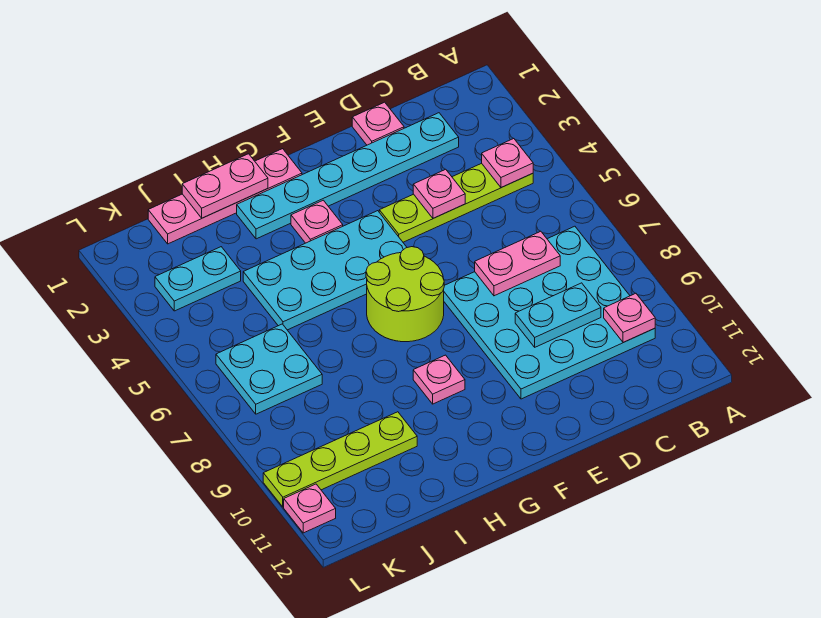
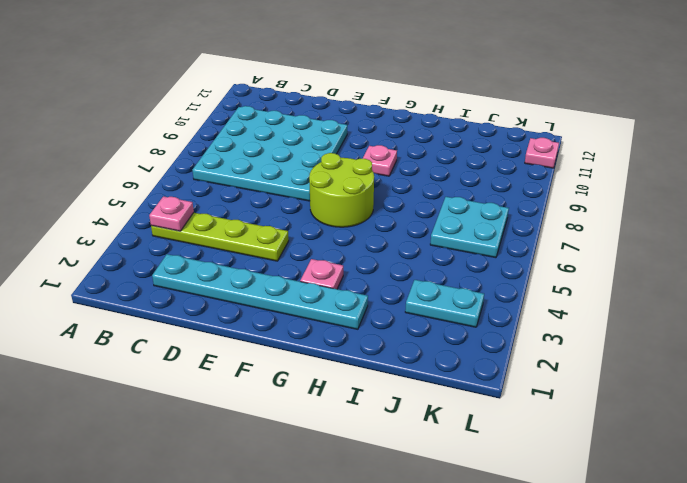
none -> pink plate D1 level 1
none -> cyan plate F4:I5 level 1
none -> pink plate G1:J1 level 1

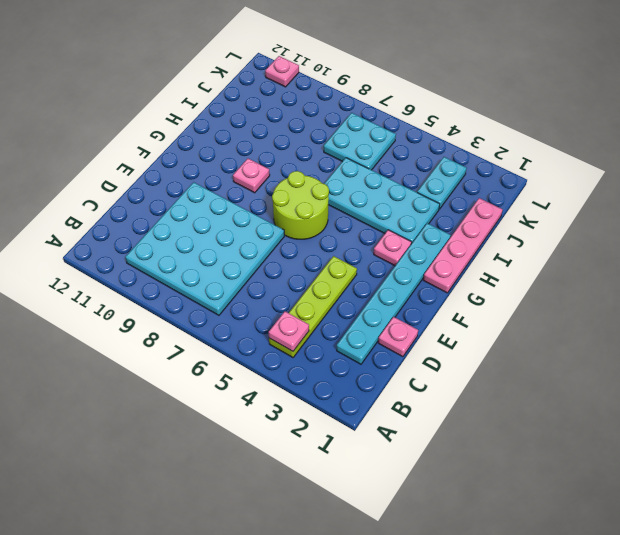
cyan plate H3:I6 level 1 -> cyan plate F4:I5 level 1
none -> lime plate I10:L10 level 1
none -> pink plate B10 level 2
none -> pink plate C7:D7 level 2

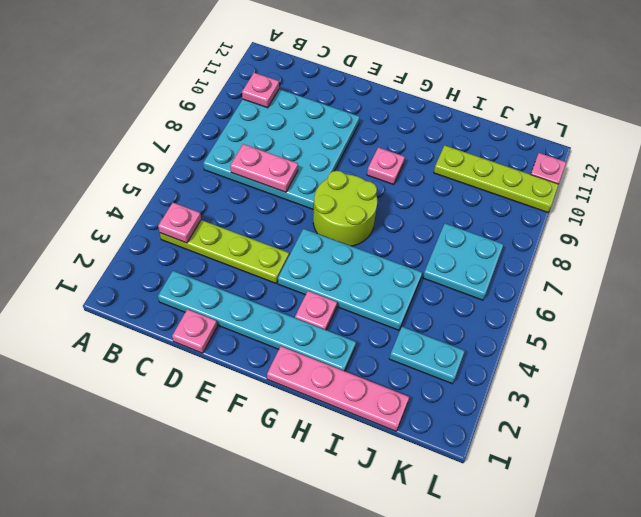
none -> cyan plate C9:D9 level 2
none -> pink plate D4 level 2
none -> pink plate H1:I1 level 2

